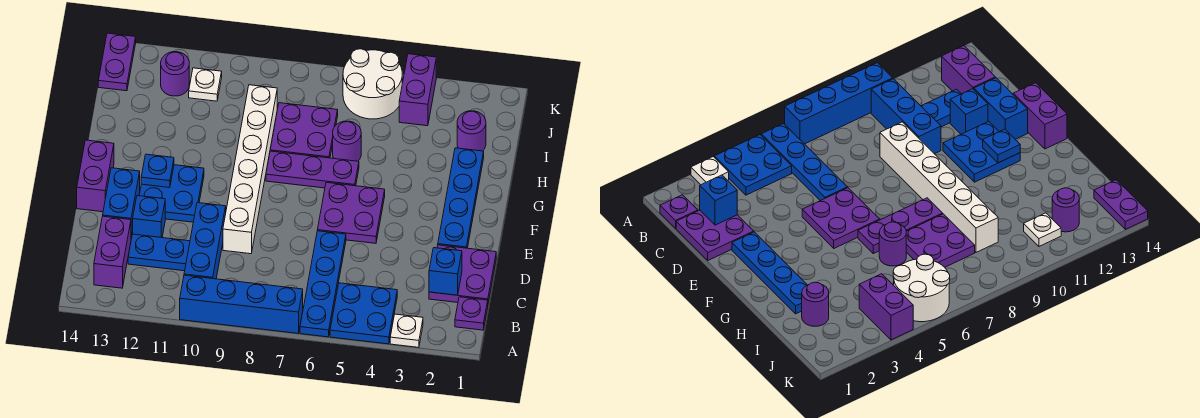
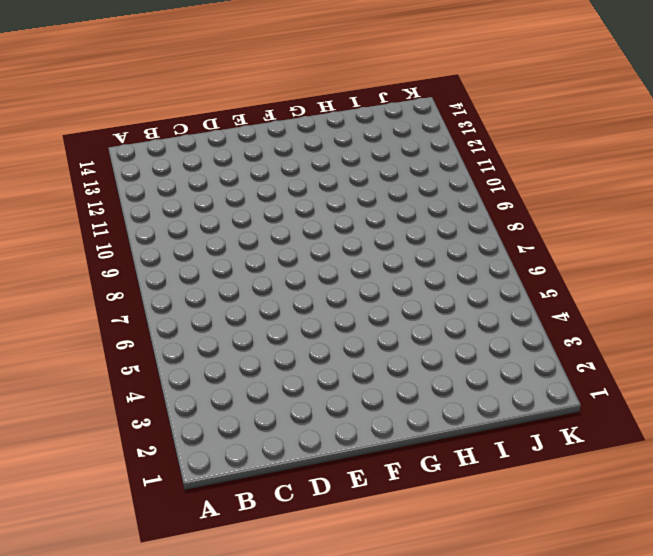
none -> white plate A3 level 1
none -> blue plate A4:B5 level 1
none -> blue plate A6:D6 level 1

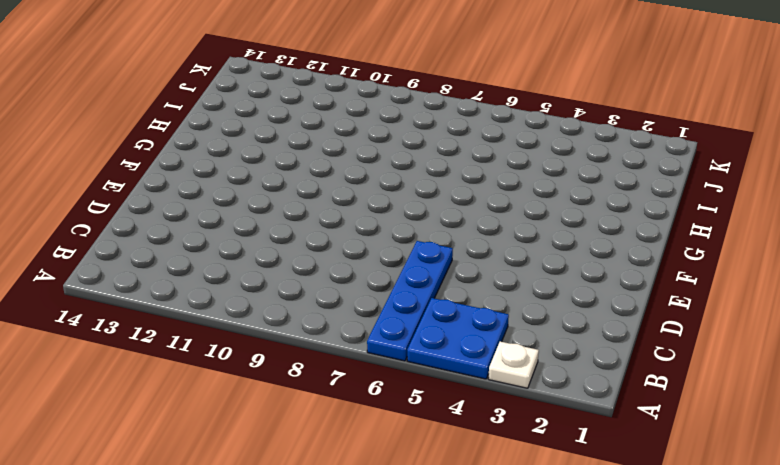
none -> blue brick A7:A10 level 1
none -> purple plate B1 level 1
none -> blue brick B10:D10 level 1

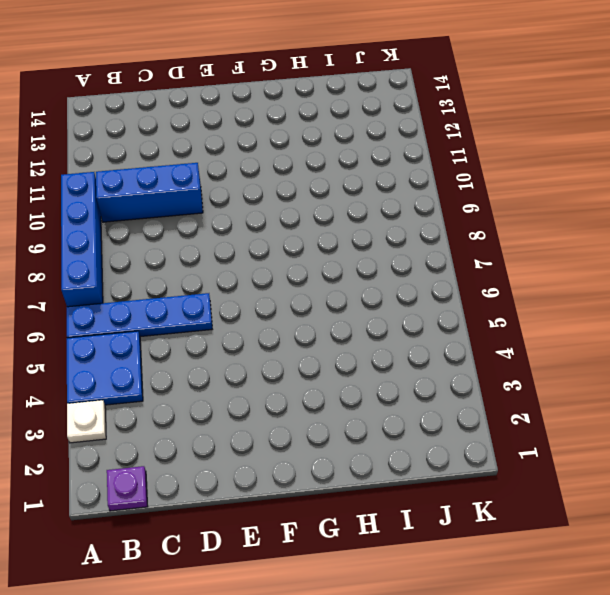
none -> purple brick B13:C13 level 1
none -> purple plate C1:D2 level 1
none -> blue plate C11:C12 level 1

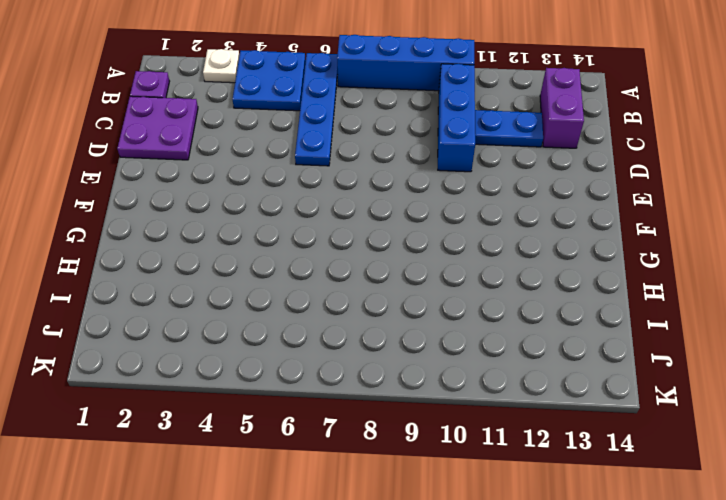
none -> white brick D9:I9 level 1
none -> blue brick D12 level 1
none -> blue brick D13:E13 level 1

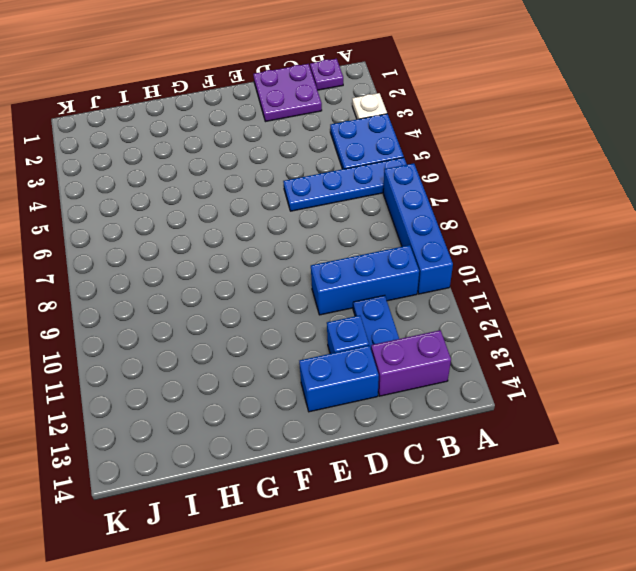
none -> white brick D9:I9 level 1
none -> blue plate E2:H2 level 1
none -> purple plate E5:F6 level 1

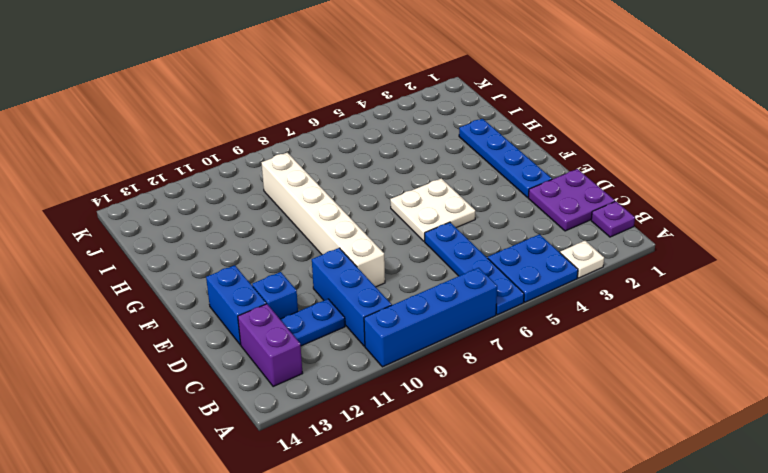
white plate E5:F6 level 1 -> purple plate E5:F6 level 1
none -> blue plate E11:F12 level 1
none -> purple brick E14:F14 level 1
none -> purple plate G6:G8 level 1

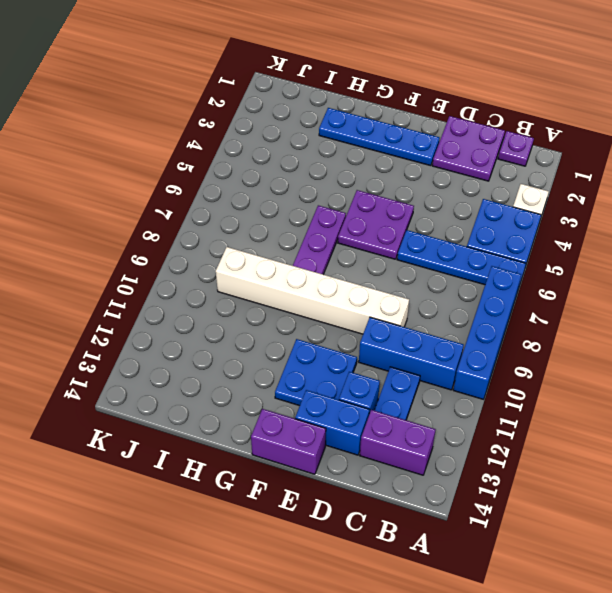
none -> purple round brick H6 level 1
none -> purple plate H7:I8 level 1
none -> purple round brick I2 level 1

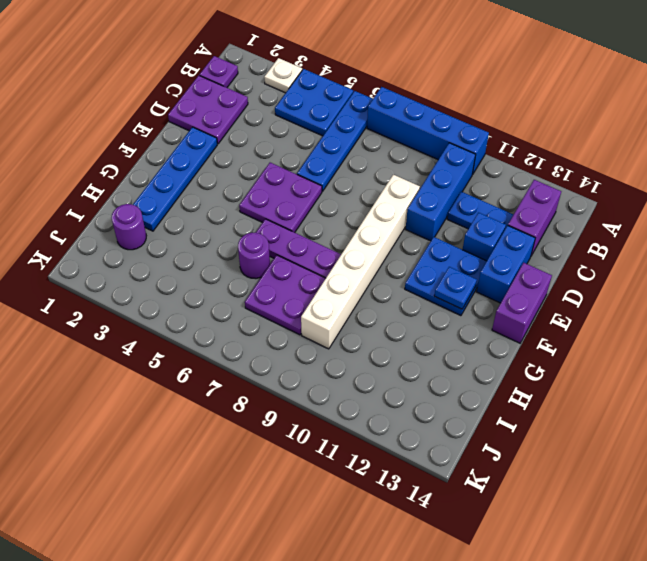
none -> purple brick J4:K4 level 1
none -> white round brick J5:K6 level 1
none -> white plate J11 level 1

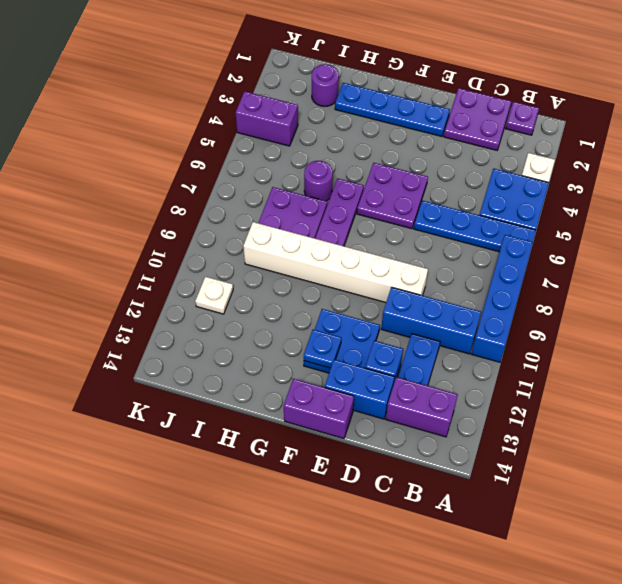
none -> white round brick J5:K6 level 1
none -> purple round brick J12 level 1
none -> purple plate J14:K14 level 1

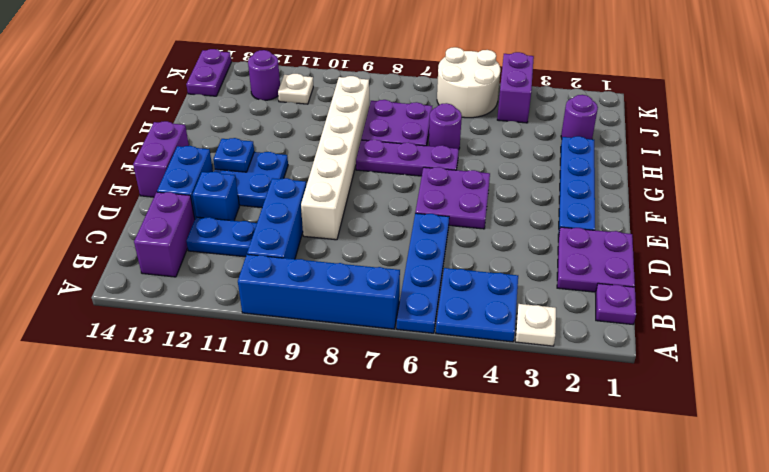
none -> blue brick C2 level 2

